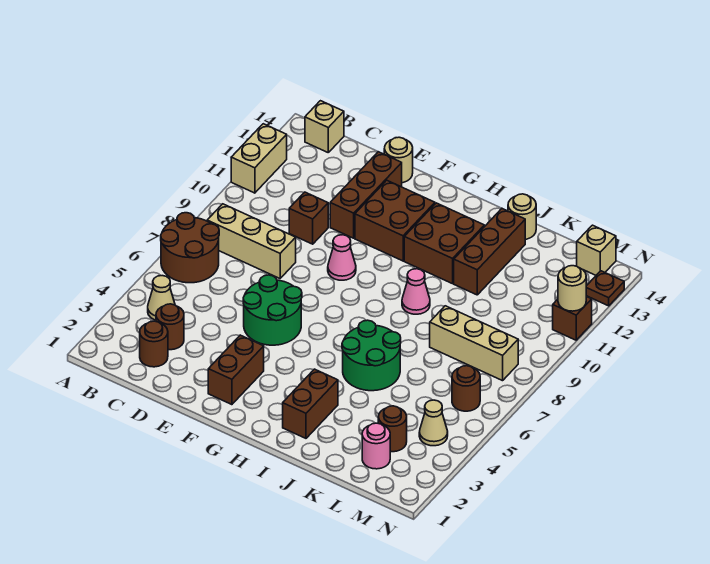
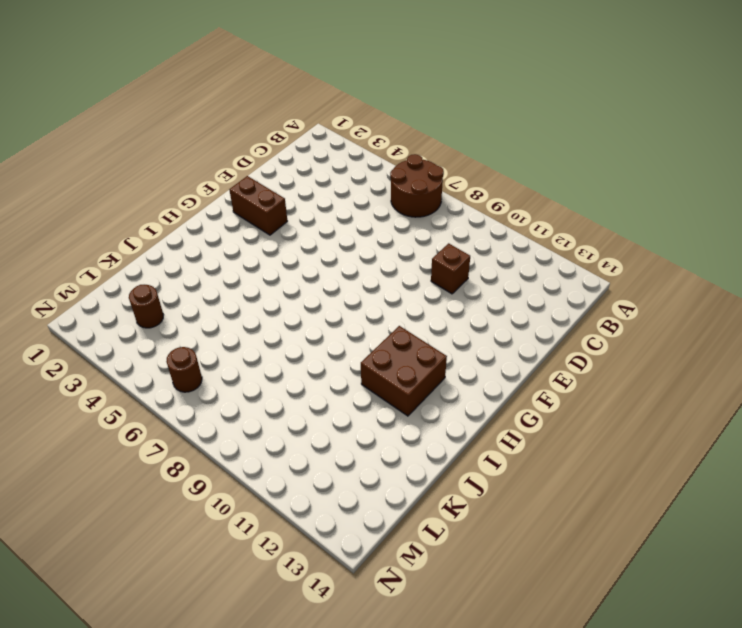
none -> tan brick A11:A12 level 1
none -> tan cone B4 level 1
none -> tan brick B8:D8 level 1

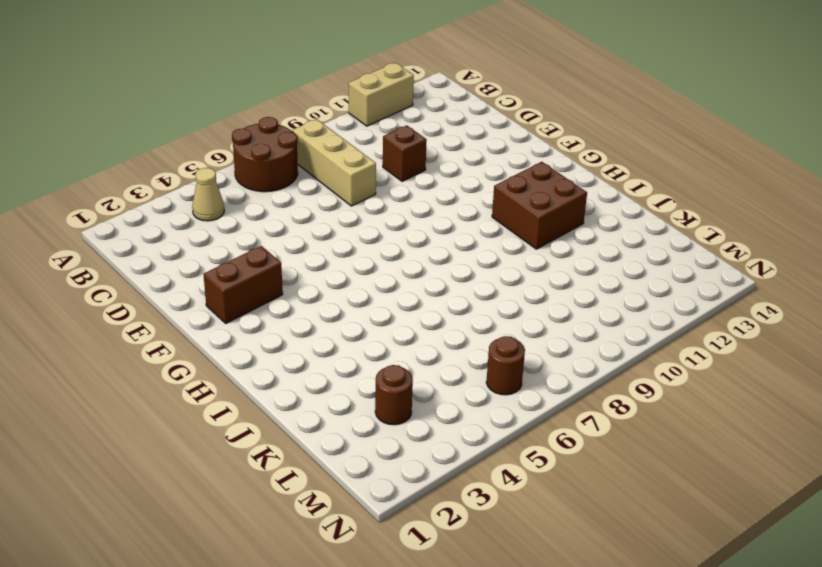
none -> tan brick B14 level 1
none -> brown round brick C2 level 1
none -> brown round brick C3 level 1

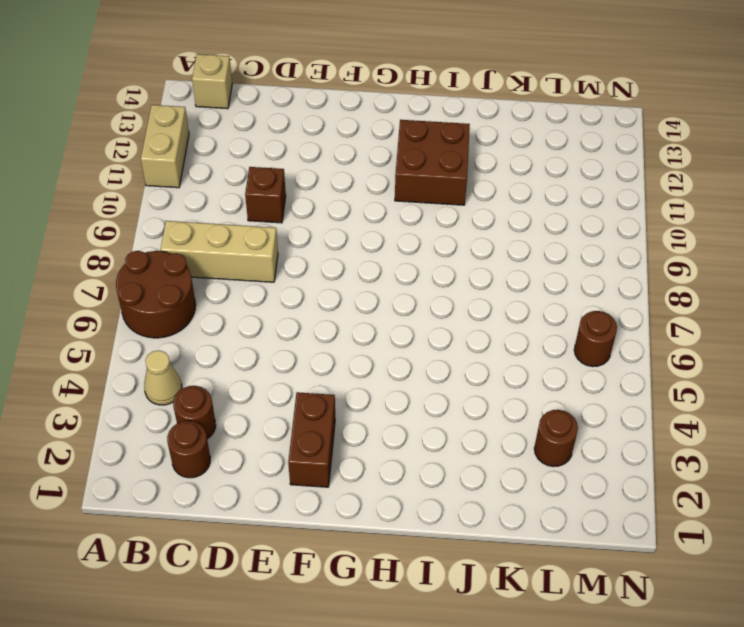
none -> green round brick E5:F6 level 1
none -> brown brick E11:E13 level 1
none -> tan round brick E14 level 1

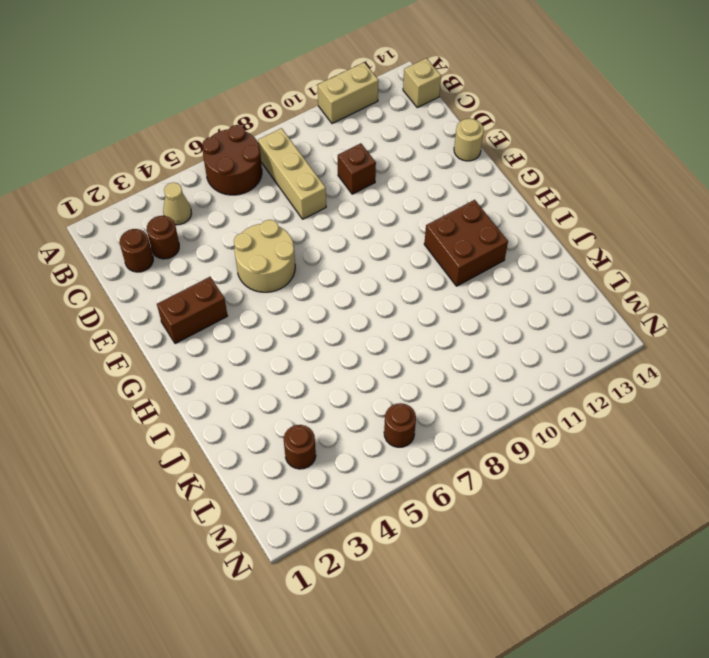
tan round brick E5:F6 level 1 -> green round brick E5:F6 level 1
none -> brown brick E11:E13 level 1
none -> pink cone F9 level 1
none -> brown brick F11:G12 level 1

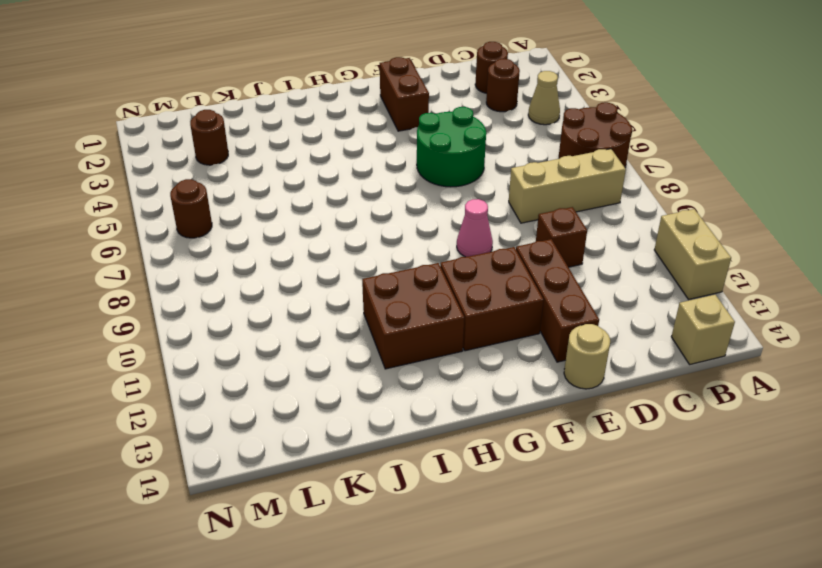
none -> brown brick I2:I3 level 1
none -> green round brick I5:J6 level 1
none -> pink cone I9 level 1

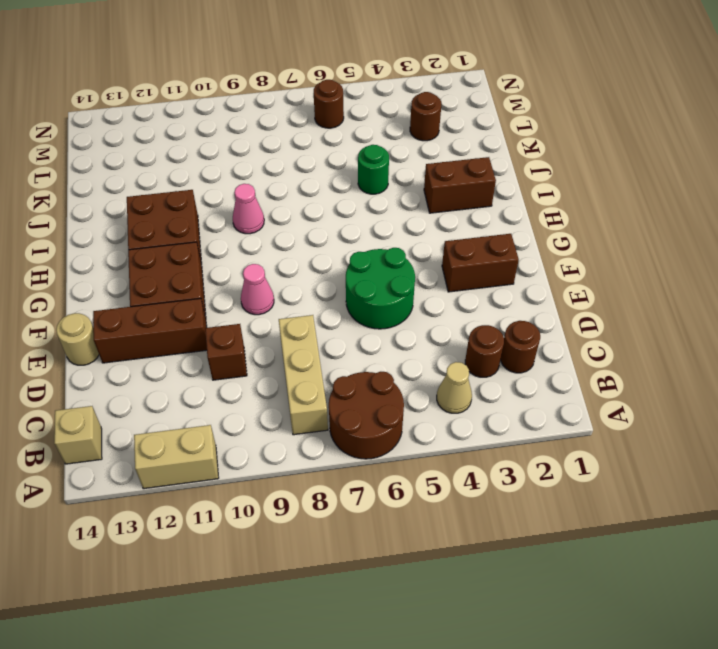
green round brick J5 level 1 -> green round brick I5:J6 level 1
none -> brown brick J11:J13 level 1
none -> tan round brick J14 level 1
none -> tan brick K8:M8 level 1

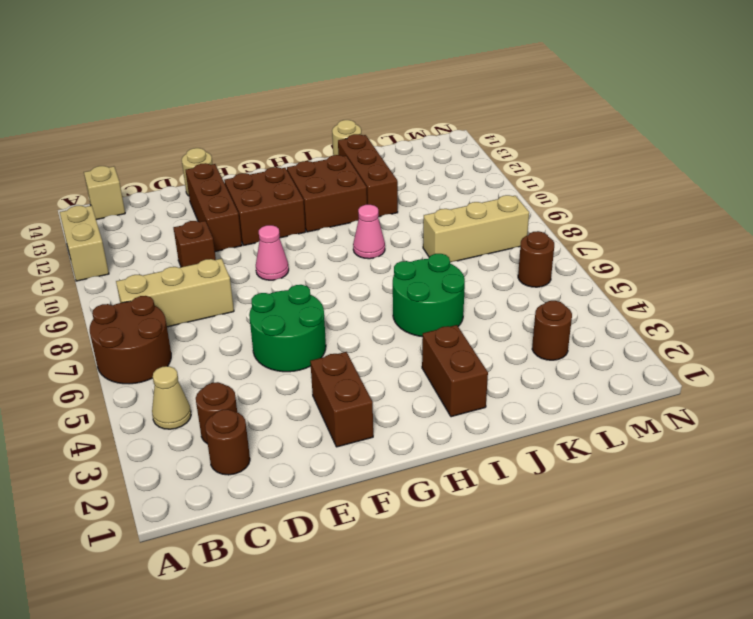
none -> pink round brick L2 level 1
none -> tan cone M4 level 1
none -> tan brick M14 level 1

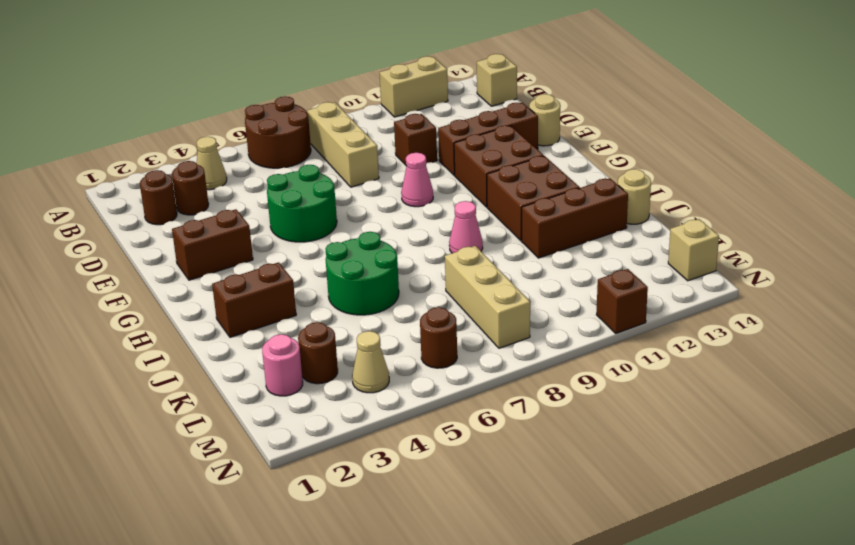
none -> brown plate N13 level 1
none -> tan round brick N11 level 2

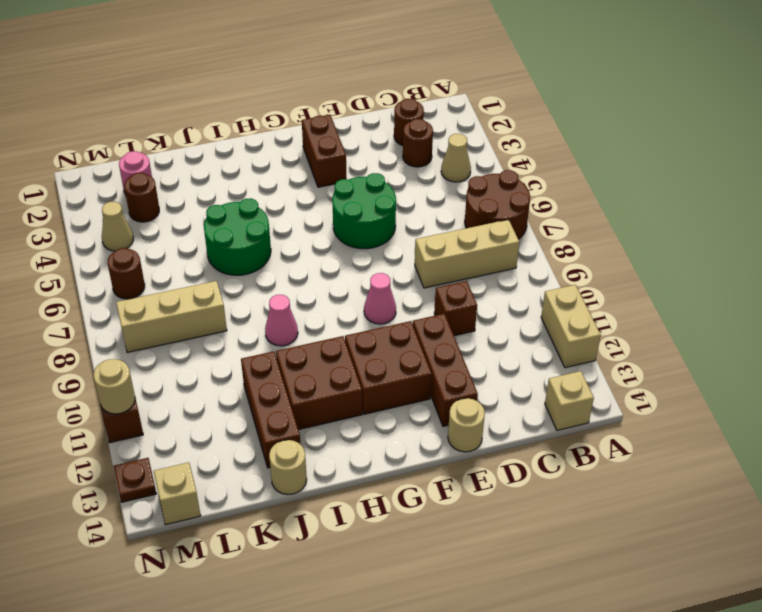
none -> brown brick I2:I3 level 1

